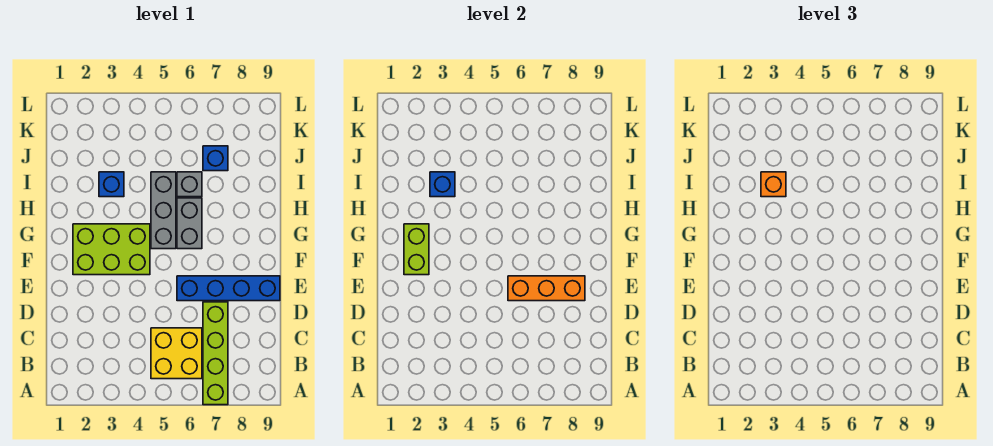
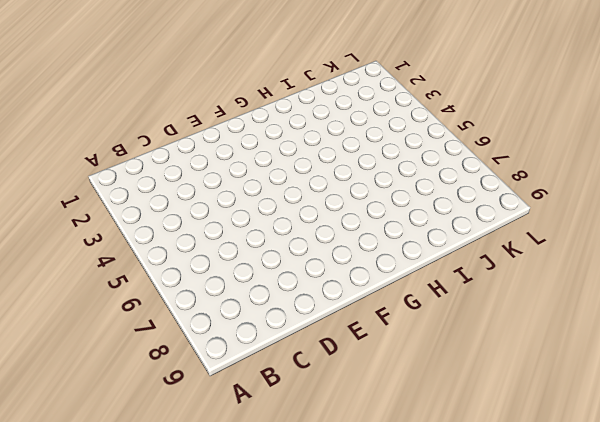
none -> lime brick A7:D7 level 1
none -> yellow brick B5:C6 level 1
none -> blue brick E6:E9 level 1

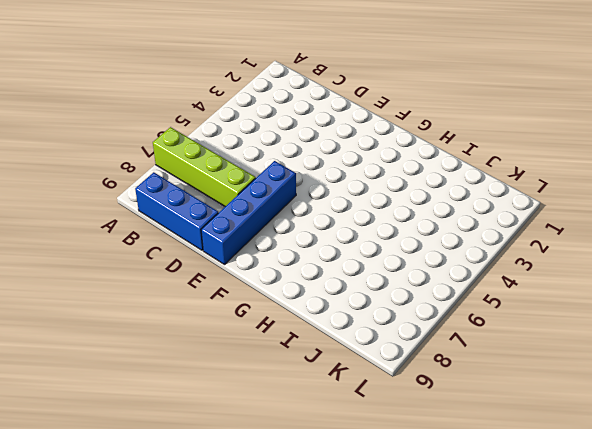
blue brick B9:D9 level 1 -> none
none -> yellow brick B5:C6 level 1
none -> lime brick F2:G4 level 1
none -> grey brick G5:I5 level 1

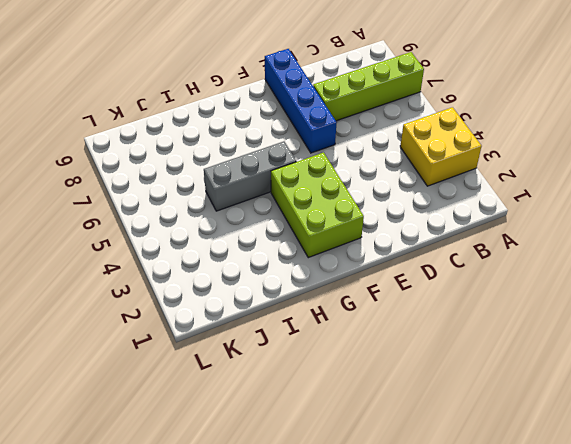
yellow brick A3:B4 level 1 -> yellow brick B5:C6 level 1
none -> grey brick G6:H6 level 1
none -> blue brick I3 level 1
none -> grey brick I6 level 1

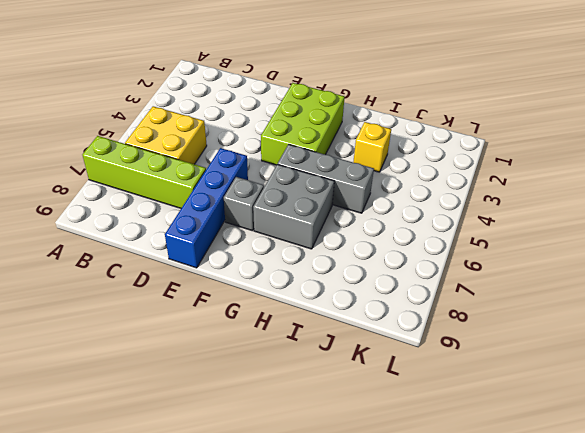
grey brick F7 level 1 -> grey brick I6 level 1
grey brick G6:H7 level 1 -> grey brick G6:H6 level 1
yellow brick I3 level 1 -> blue brick I3 level 1
none -> blue brick J7 level 1
none -> orange brick E6:E8 level 2
none -> lime brick F2:G2 level 2

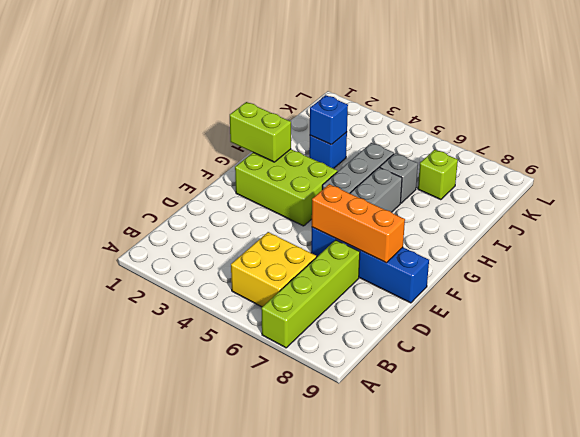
lime brick G1:G2 level 2 -> lime brick F2:G2 level 2
lime brick J7 level 1 -> blue brick J7 level 1
none -> orange brick I3 level 3

